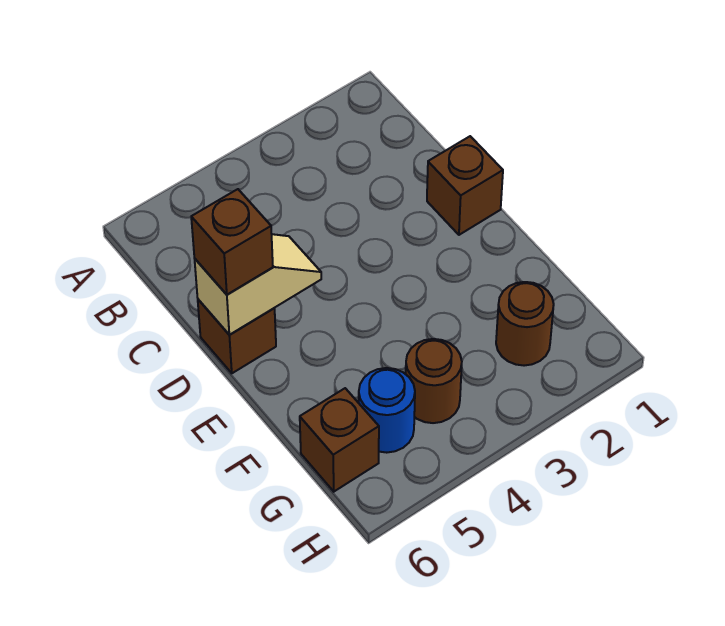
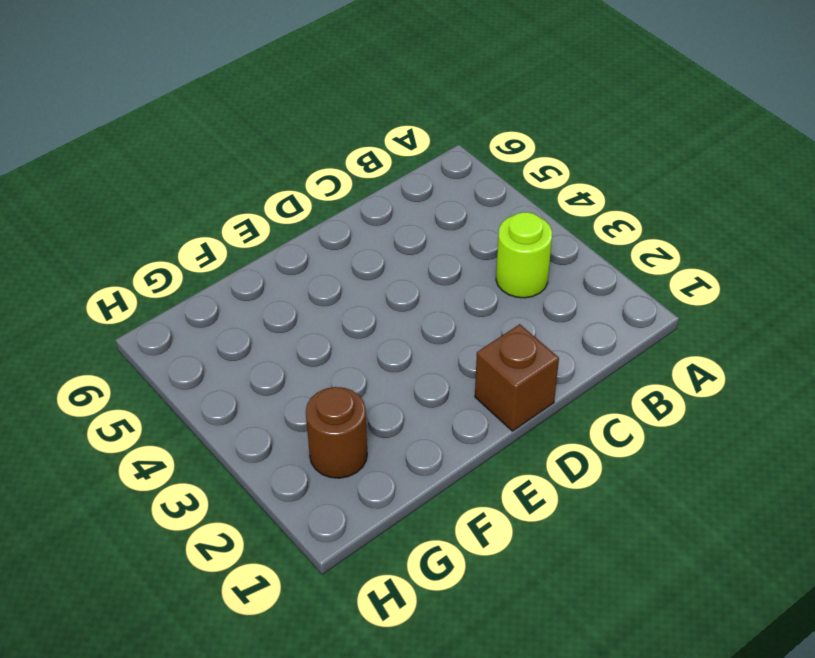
lime round brick B3 level 1 -> none
none -> brown brick D6 level 1
none -> brown round brick G4 level 1

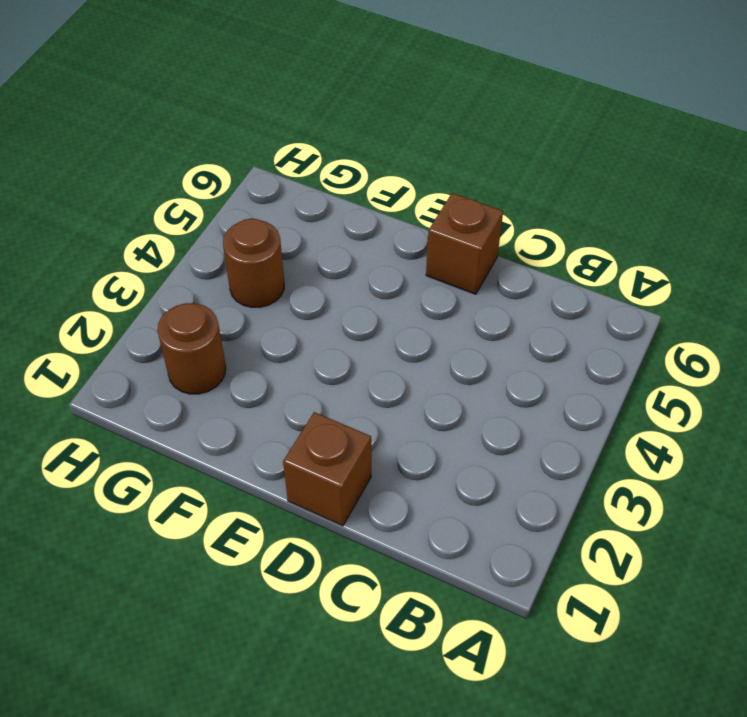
none -> blue round brick G5 level 1
none -> brown brick G6 level 1

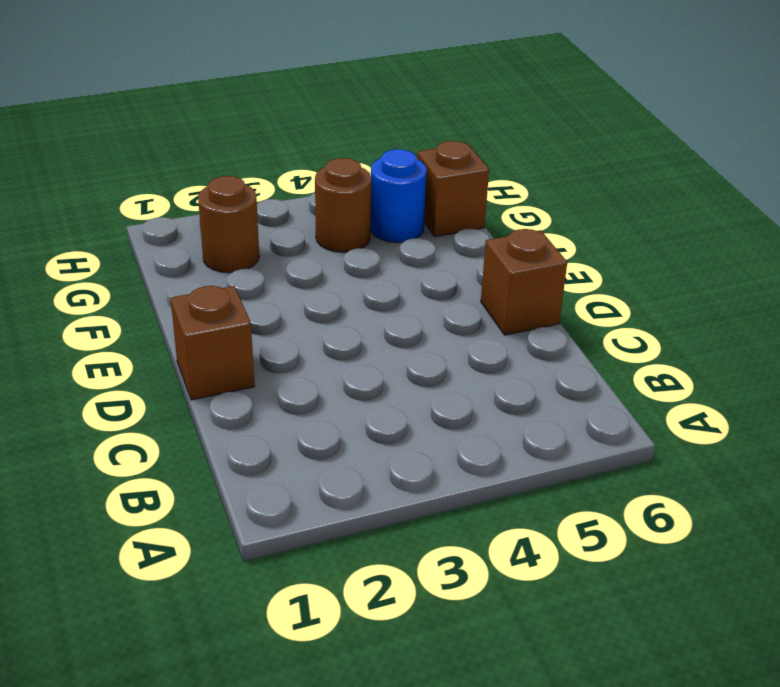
none -> tan slope D5:D6 level 2 top 6
none -> brown brick D6 level 3

